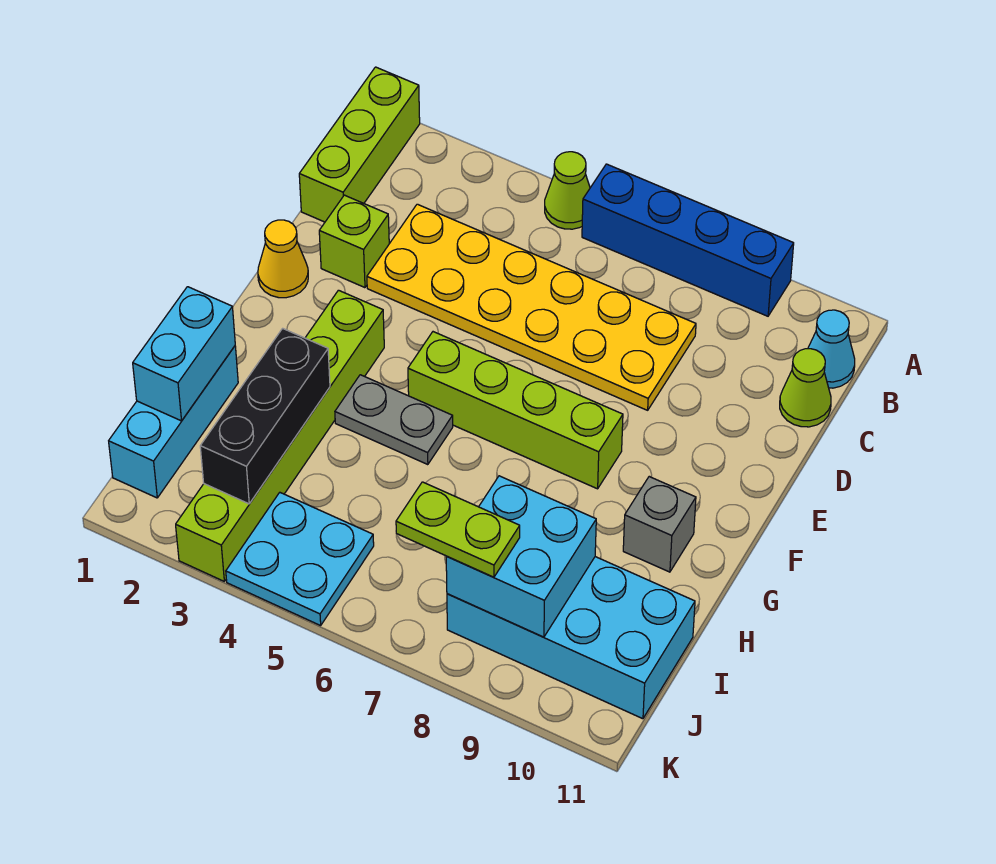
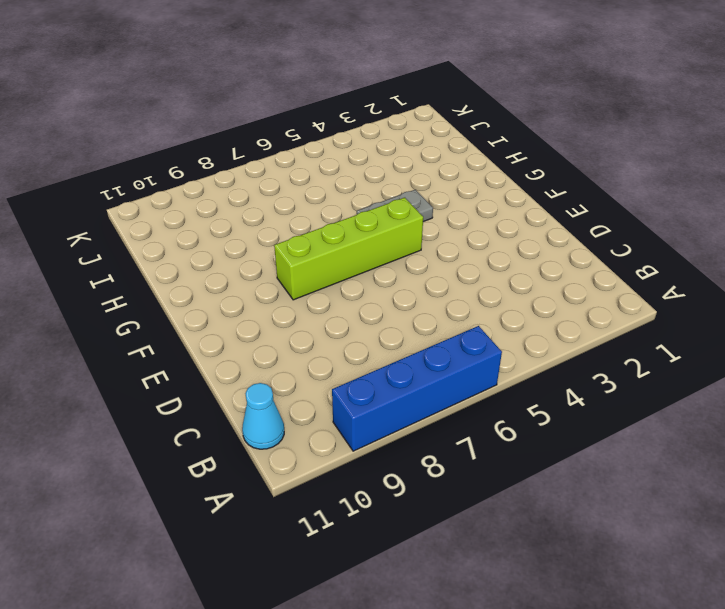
none -> lime brick A1:C1 level 1
none -> lime cone A5 level 1
none -> yellow plate C3:D8 level 1

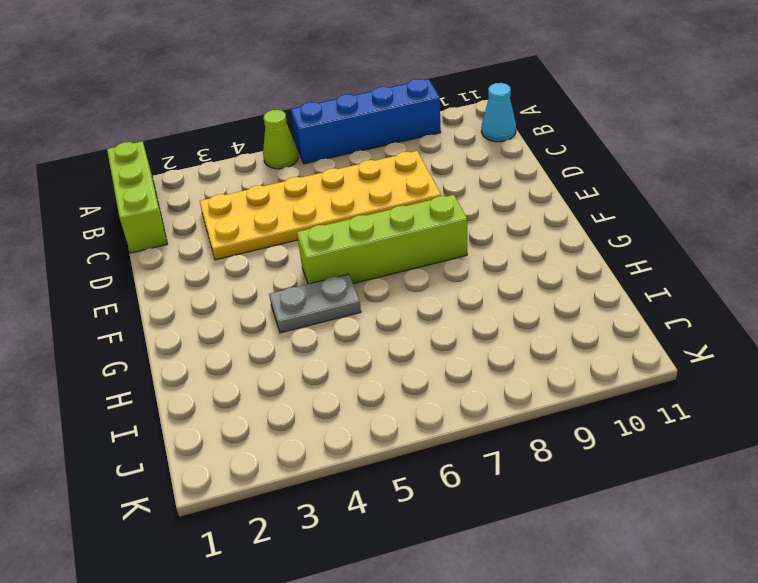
none -> lime cone C11 level 1
none -> lime brick D2 level 1
none -> yellow cone E1 level 1

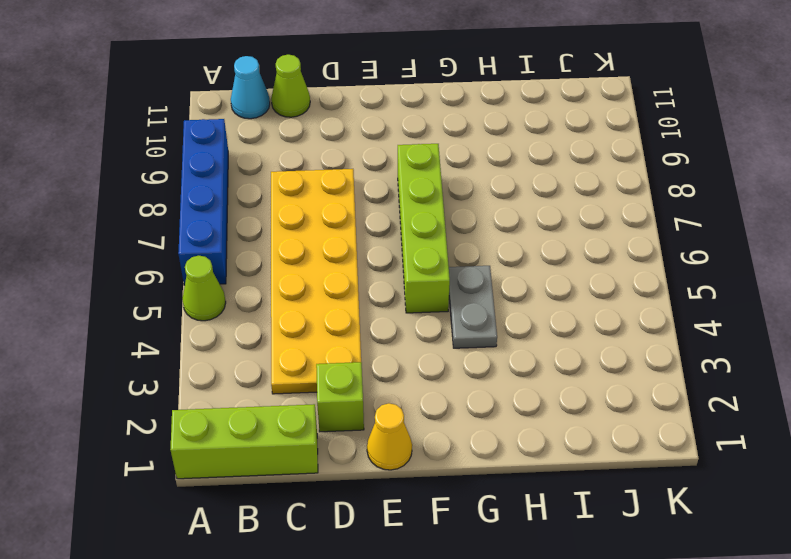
none -> lime brick F3:K3 level 1
none -> grey brick G10 level 1
none -> cyan brick H1:J1 level 1

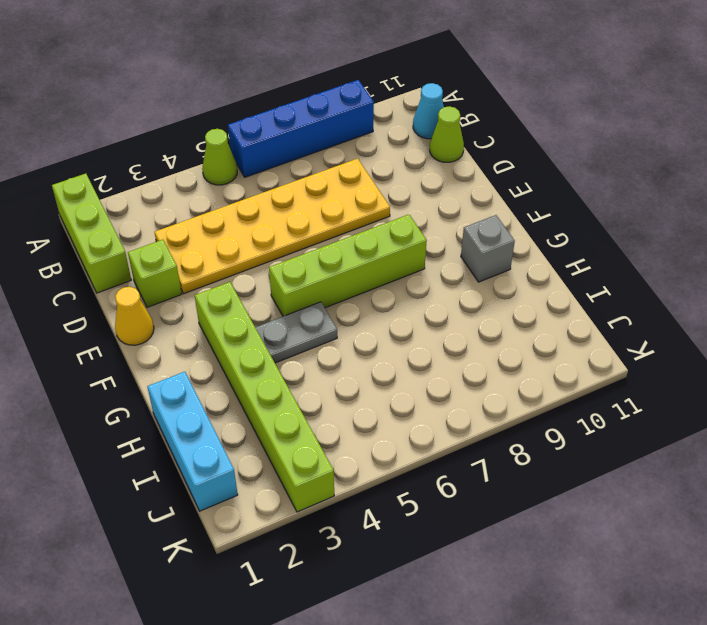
none -> cyan brick I8:J11 level 1
none -> cyan plate J4:K5 level 1
none -> cyan brick H1:I1 level 2

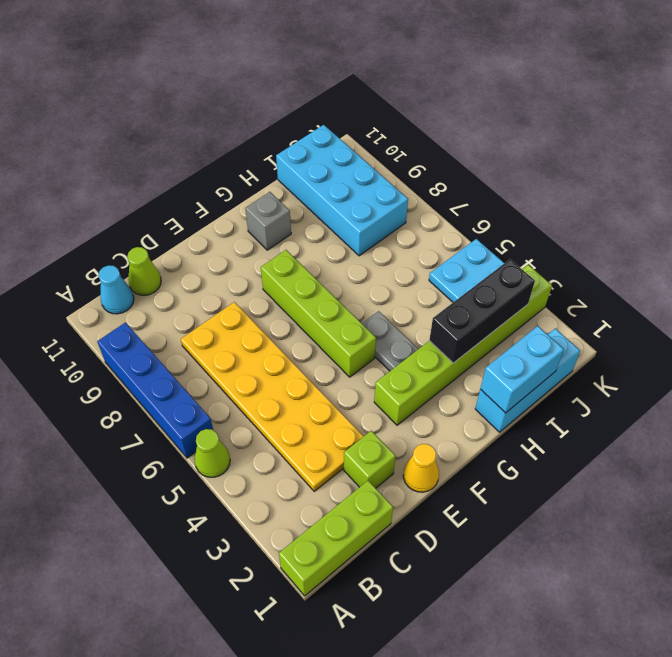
none -> cyan brick I8:J9 level 2
none -> lime plate J7:J8 level 3

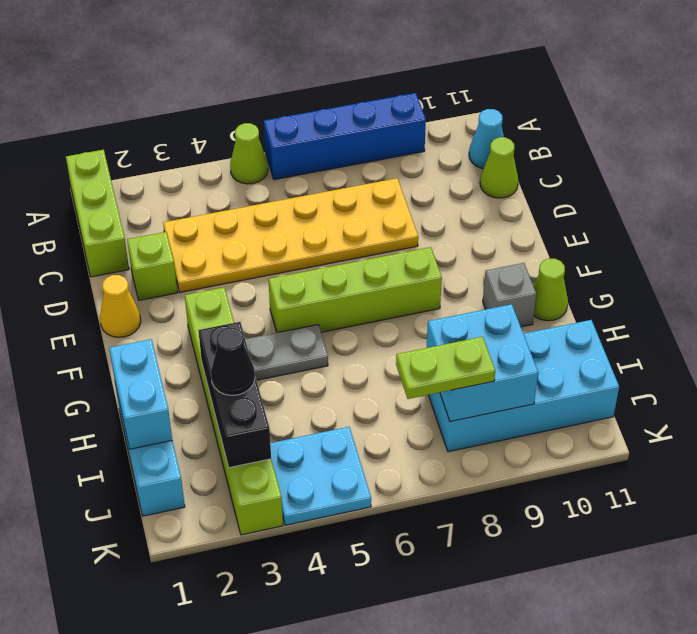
lime cone G11 level 1 -> none
black cone I3 level 3 -> none

